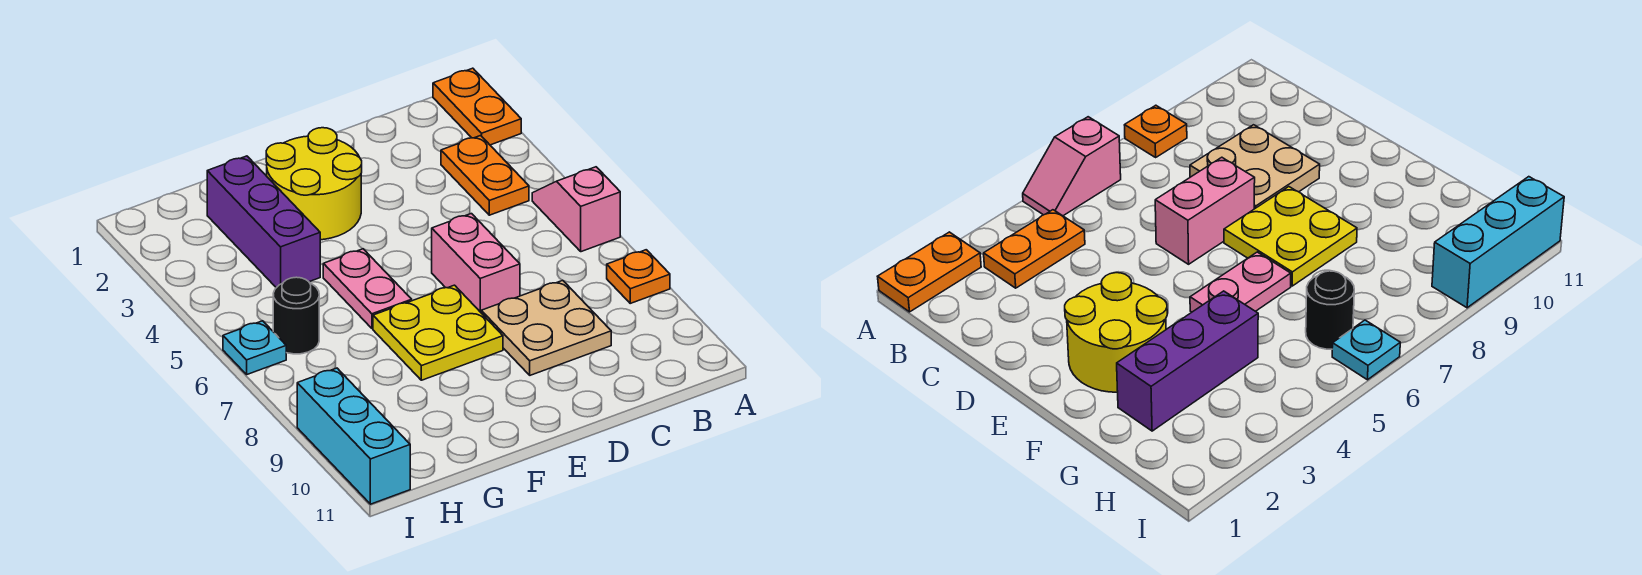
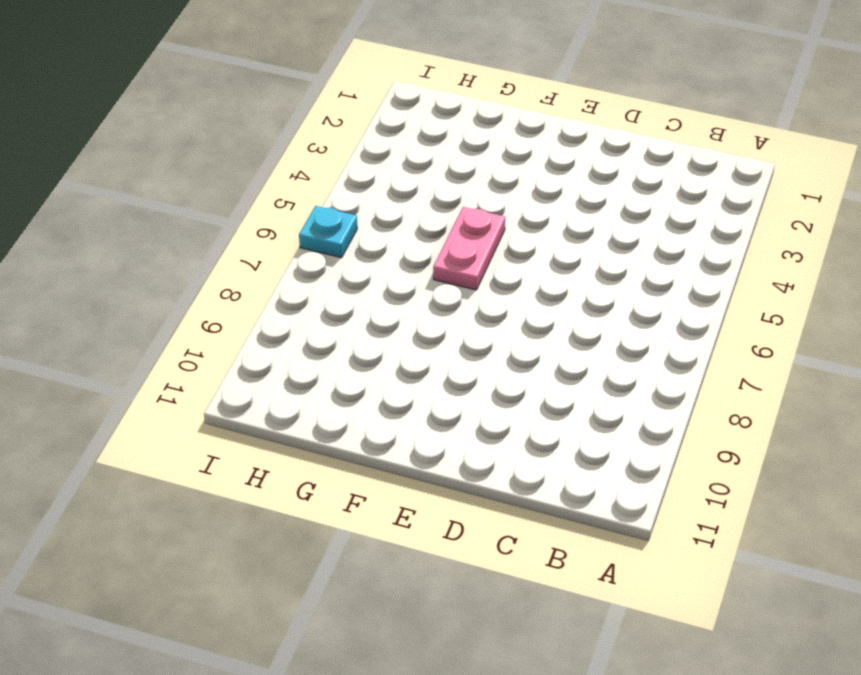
none -> orange plate A1:A2 level 1
none -> pink slope A5:A6 level 1 top 6
none -> orange plate A8 level 1

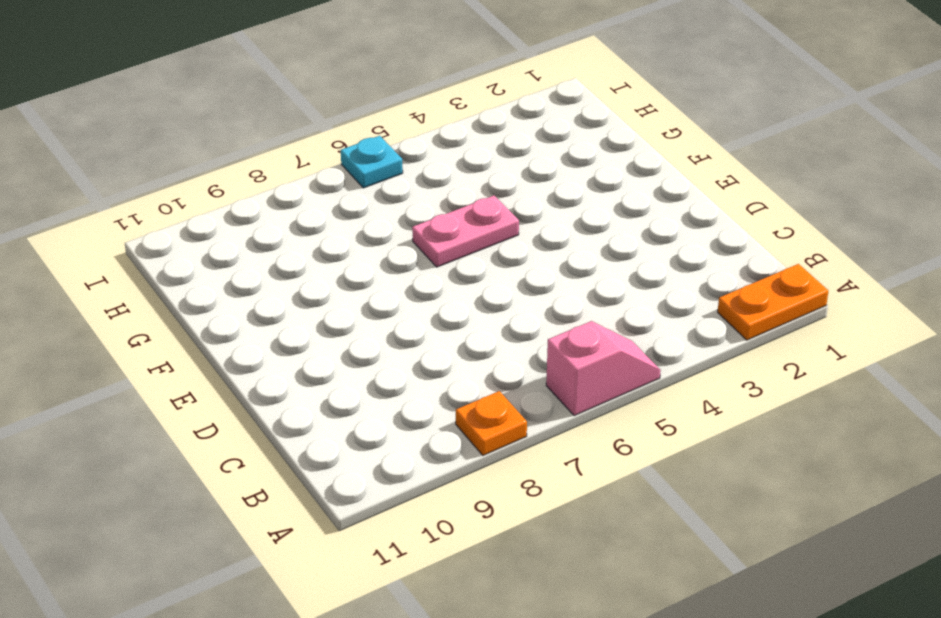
none -> orange plate B3:B4 level 1
none -> tan plate C8:D9 level 1
none -> pink brick D6:D7 level 1

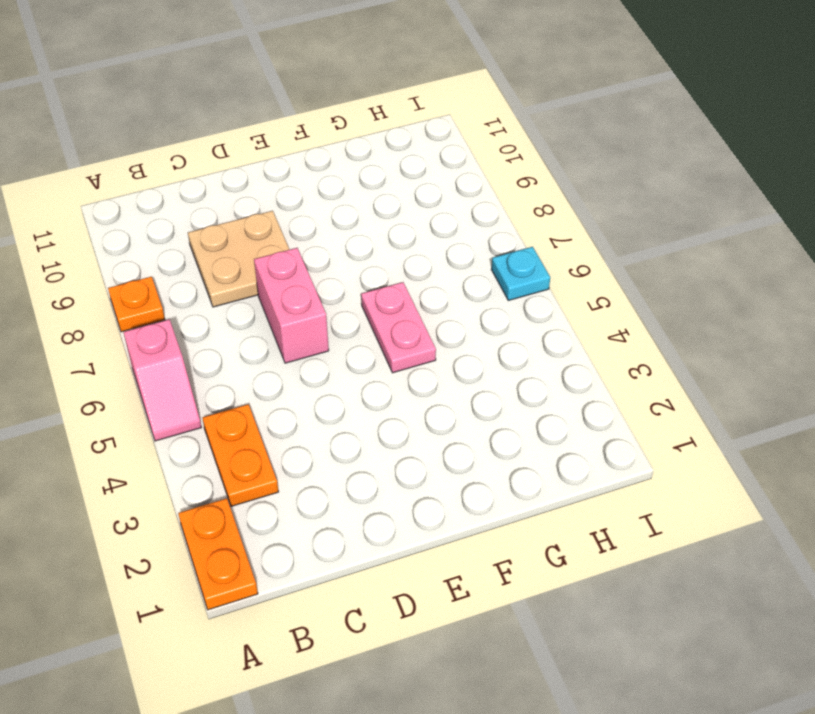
none -> yellow round brick E2:F3 level 1
none -> yellow plate E7:F8 level 1
none -> purple brick G2:G4 level 1

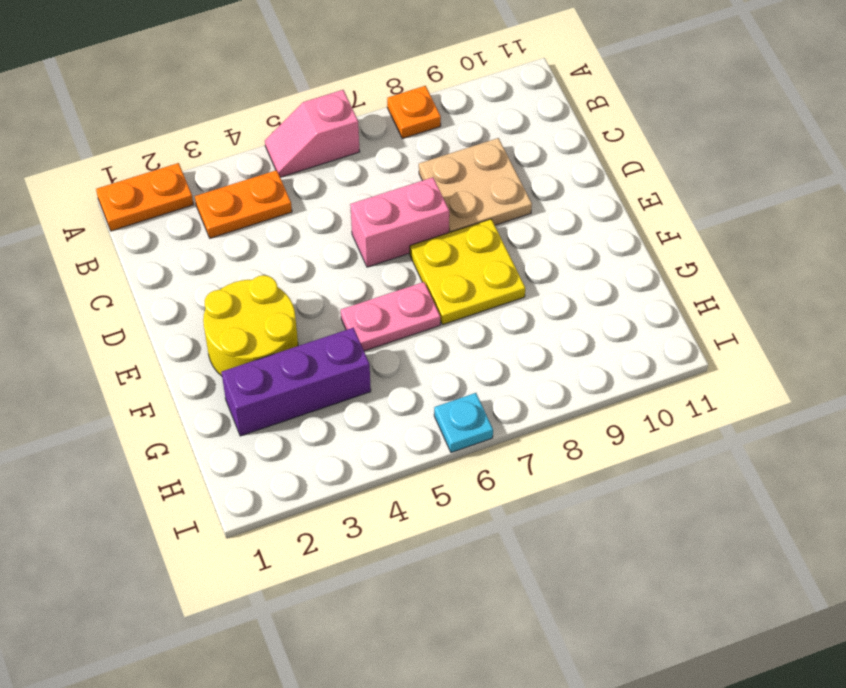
none -> black round brick H6 level 1
none -> cyan brick I9:I11 level 1

